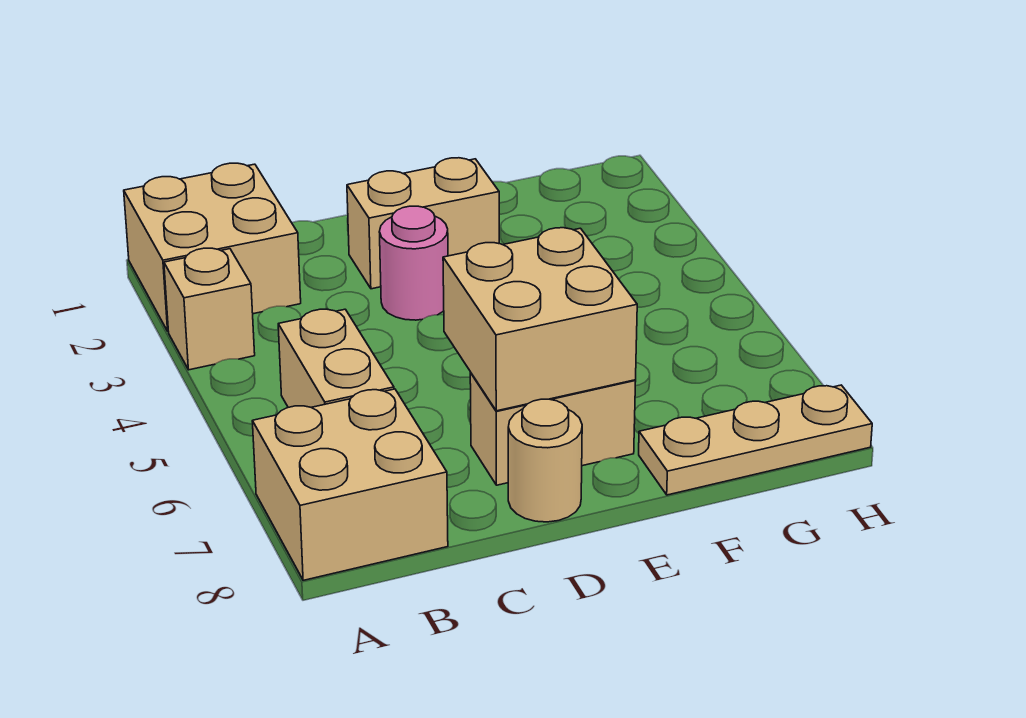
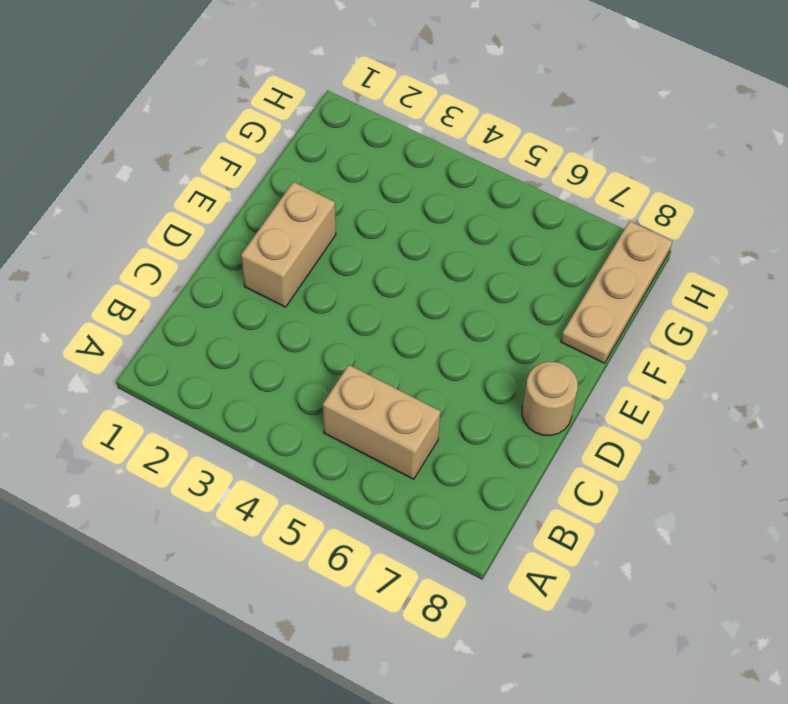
none -> tan brick A1:B2 level 1
none -> tan brick A3 level 1

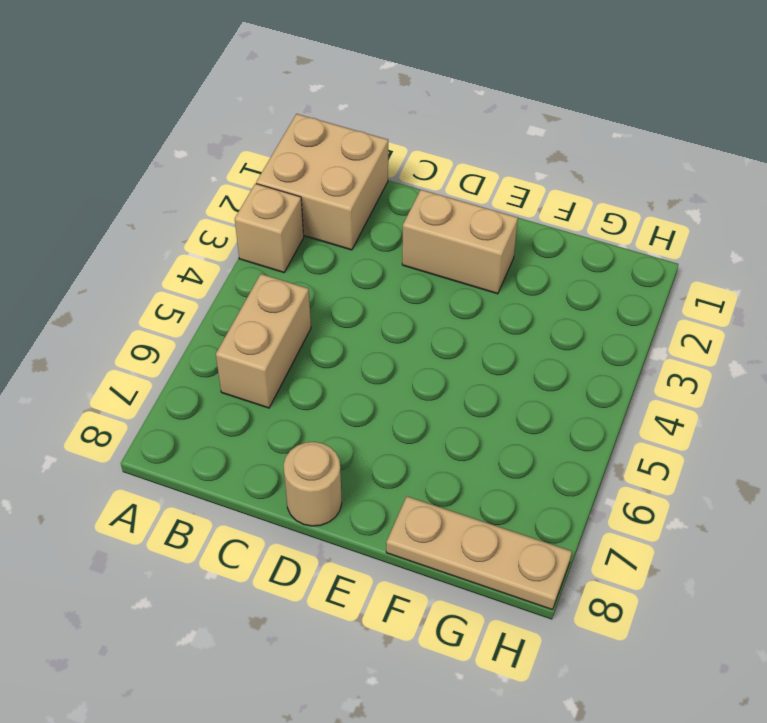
none -> tan brick A7:B8 level 1
none -> pink round brick D3 level 1

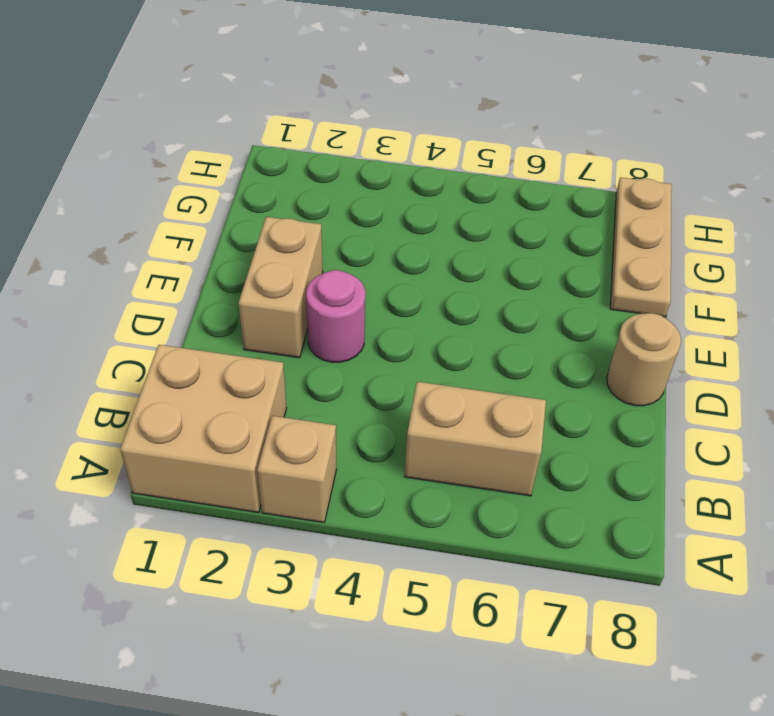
none -> tan brick A7:B8 level 1
none -> tan brick D7:E7 level 1

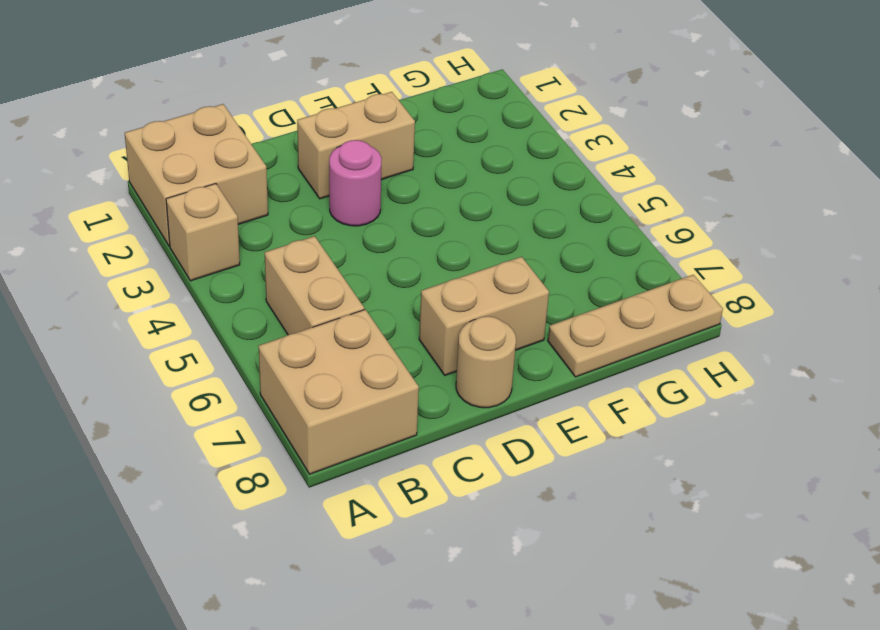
none -> tan brick D6:E7 level 2

